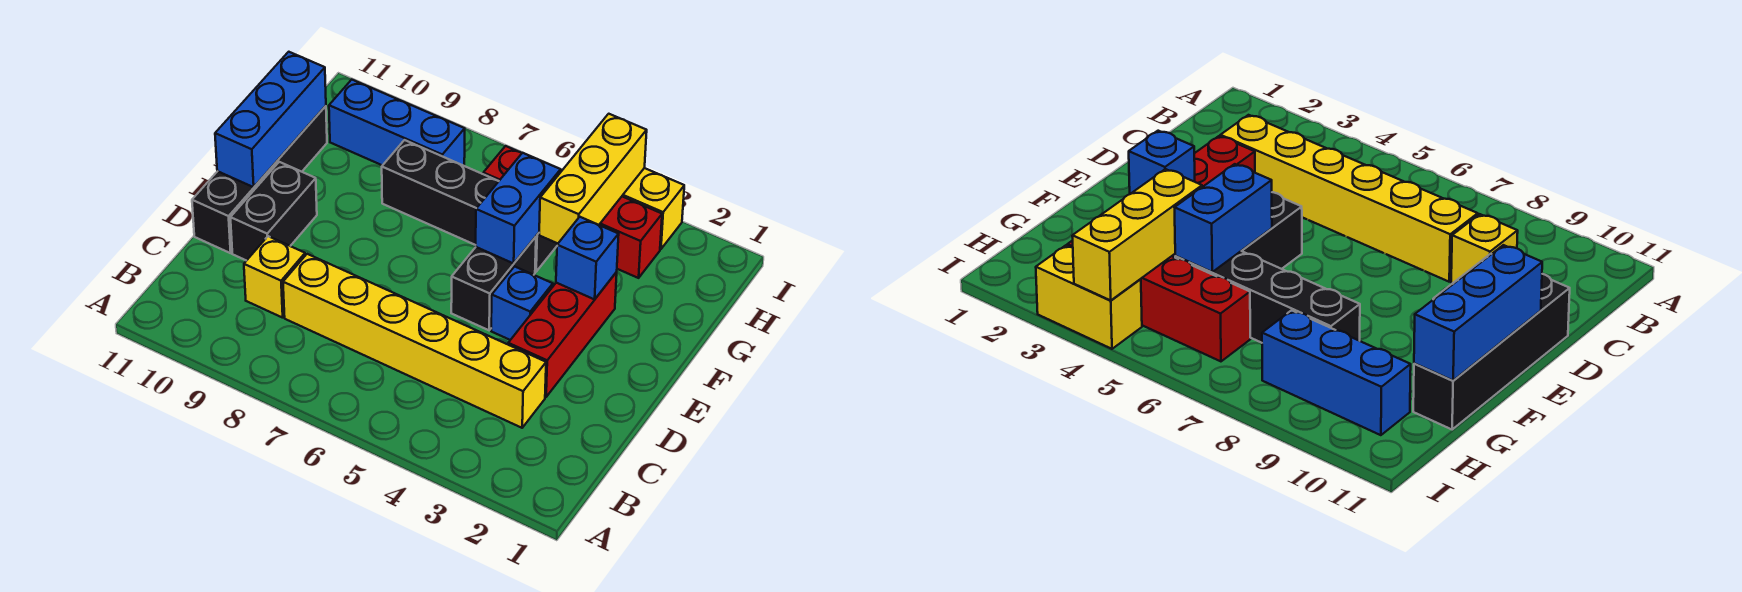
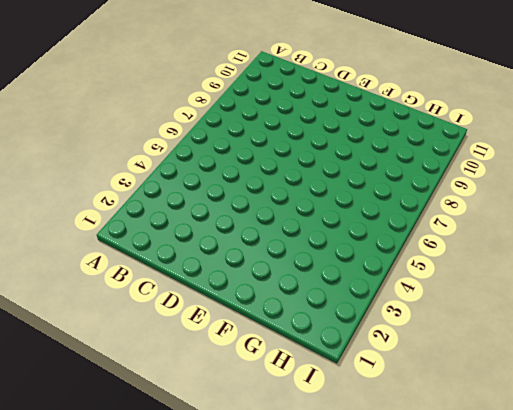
none -> yellow brick C3:C8 level 1
none -> yellow brick C9 level 1
none -> red brick D3:F3 level 1

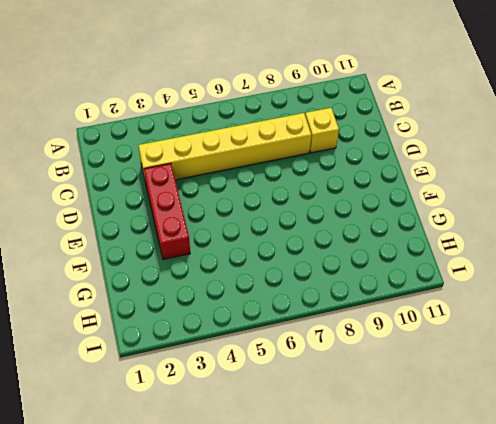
none -> black brick D10:E10 level 1
none -> black brick D11:G11 level 1
none -> blue brick E4 level 1

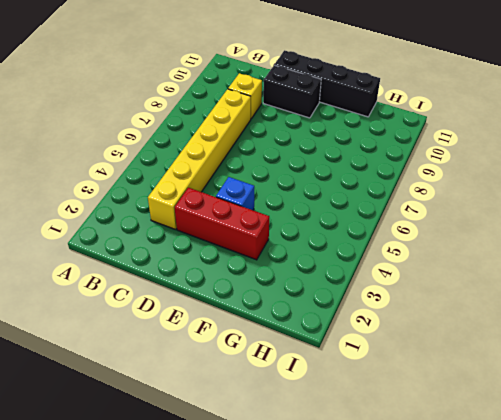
none -> black brick E5:F5 level 1
none -> black brick G5:G8 level 1
none -> red brick H3:H6 level 1

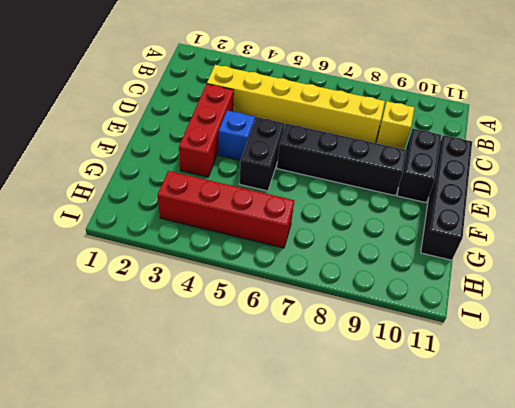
black brick E6:E9 level 1 -> black brick G5:G8 level 1
none -> blue brick H8:H10 level 1
none -> yellow brick I3:I4 level 1
none -> blue brick E11:G11 level 2

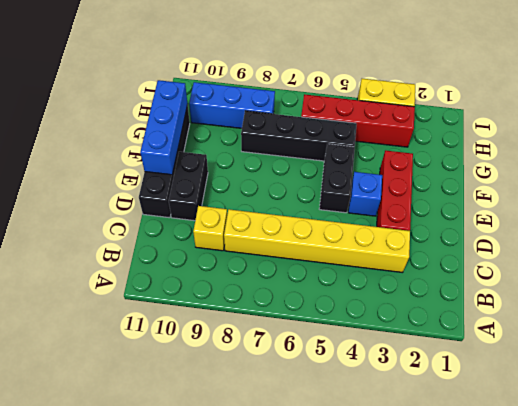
none -> blue brick F3 level 2
none -> blue brick F5:G5 level 2
none -> yellow brick G4:I4 level 2

